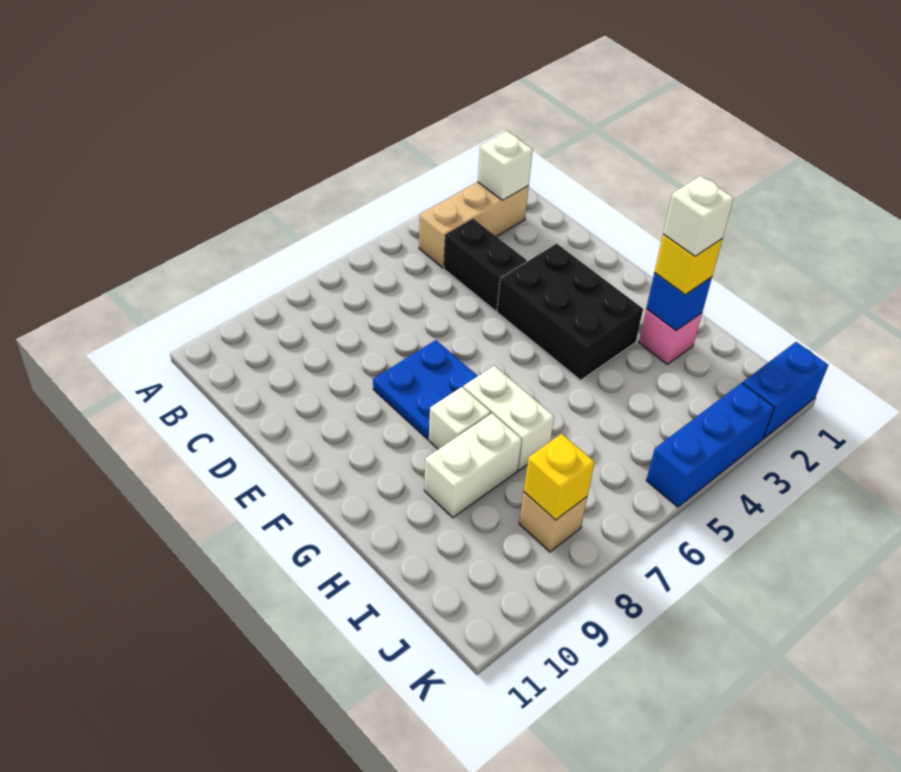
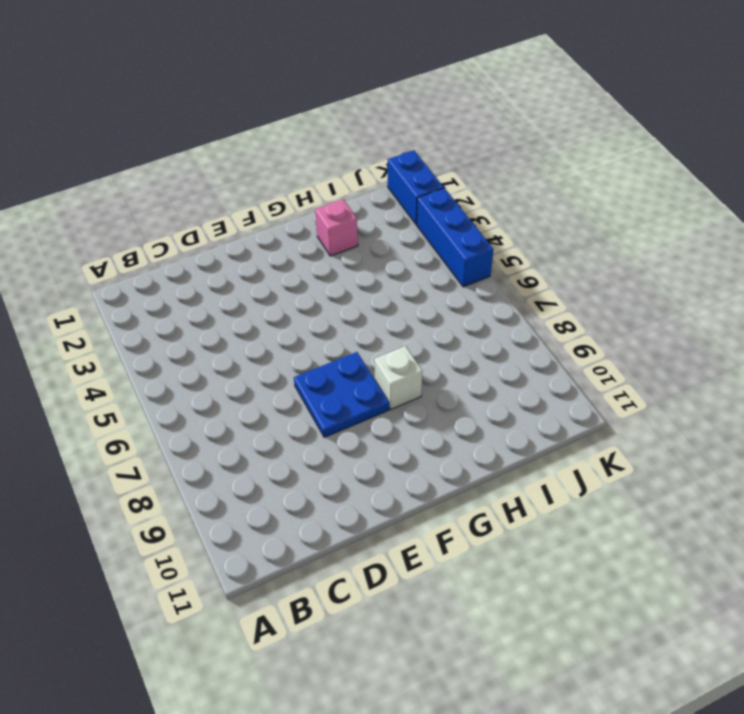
none -> tan brick B2:B4 level 1
none -> black brick C4:D4 level 1
none -> black brick E3:G4 level 1

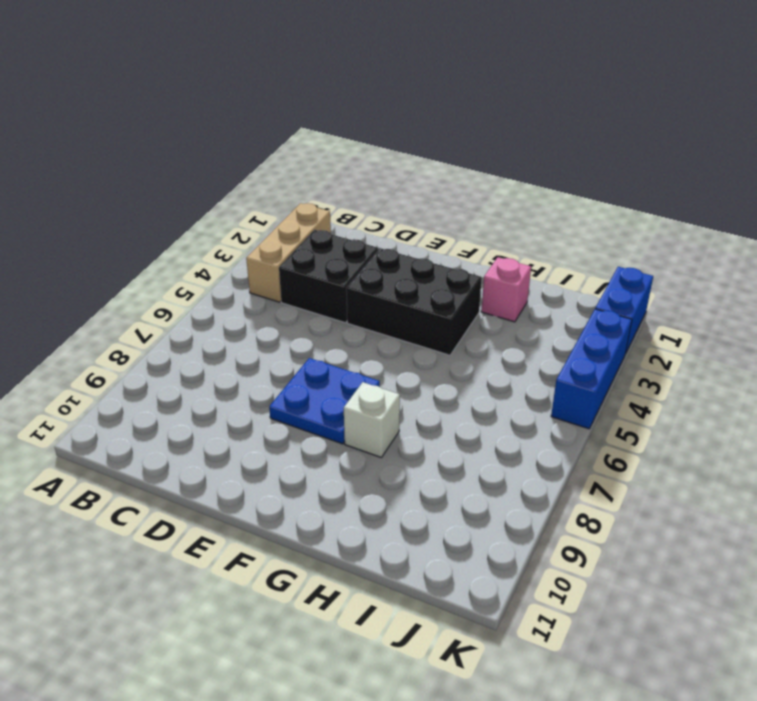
black brick C3:D4 level 1 -> black brick C4:D4 level 1
none -> white brick G7:H7 level 1
none -> white brick H8:H9 level 1
none -> tan brick J8 level 1

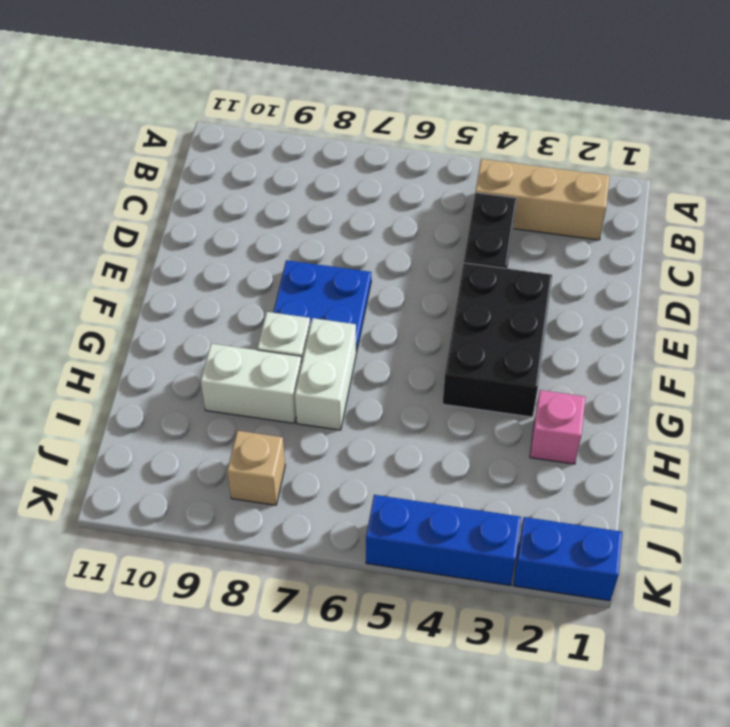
none -> white brick B2 level 2
none -> blue brick H2 level 2
none -> yellow brick J8 level 2

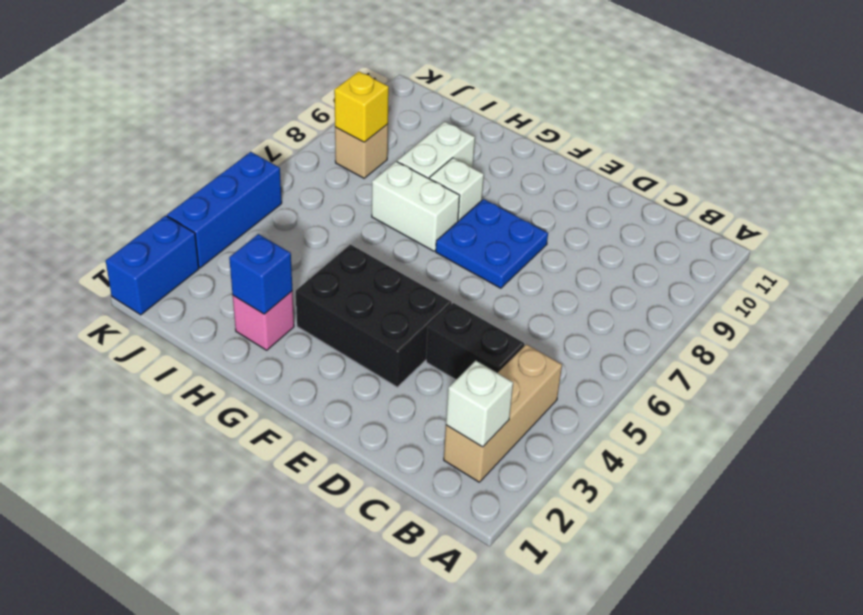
none -> yellow brick H2 level 3
none -> white brick H2 level 4

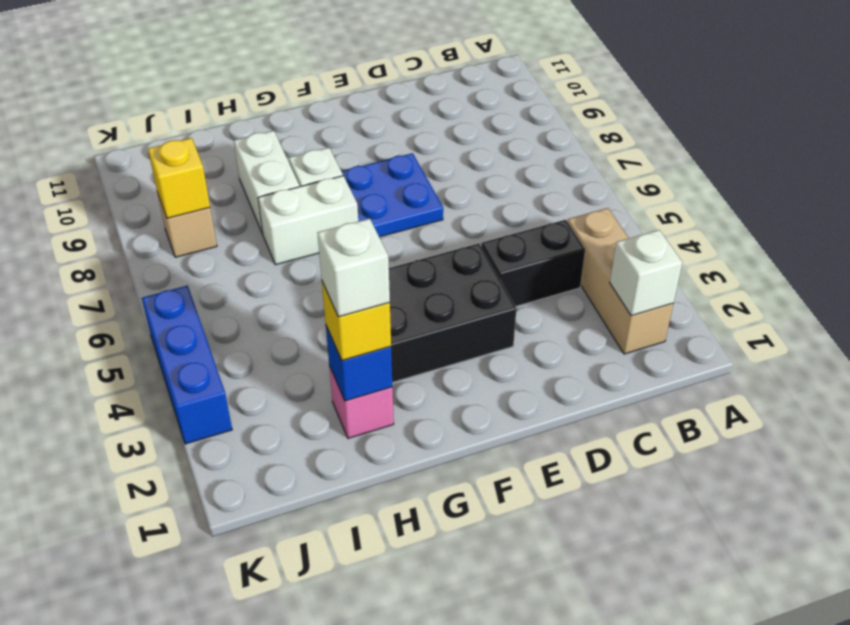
none -> blue brick K1:K2 level 1

